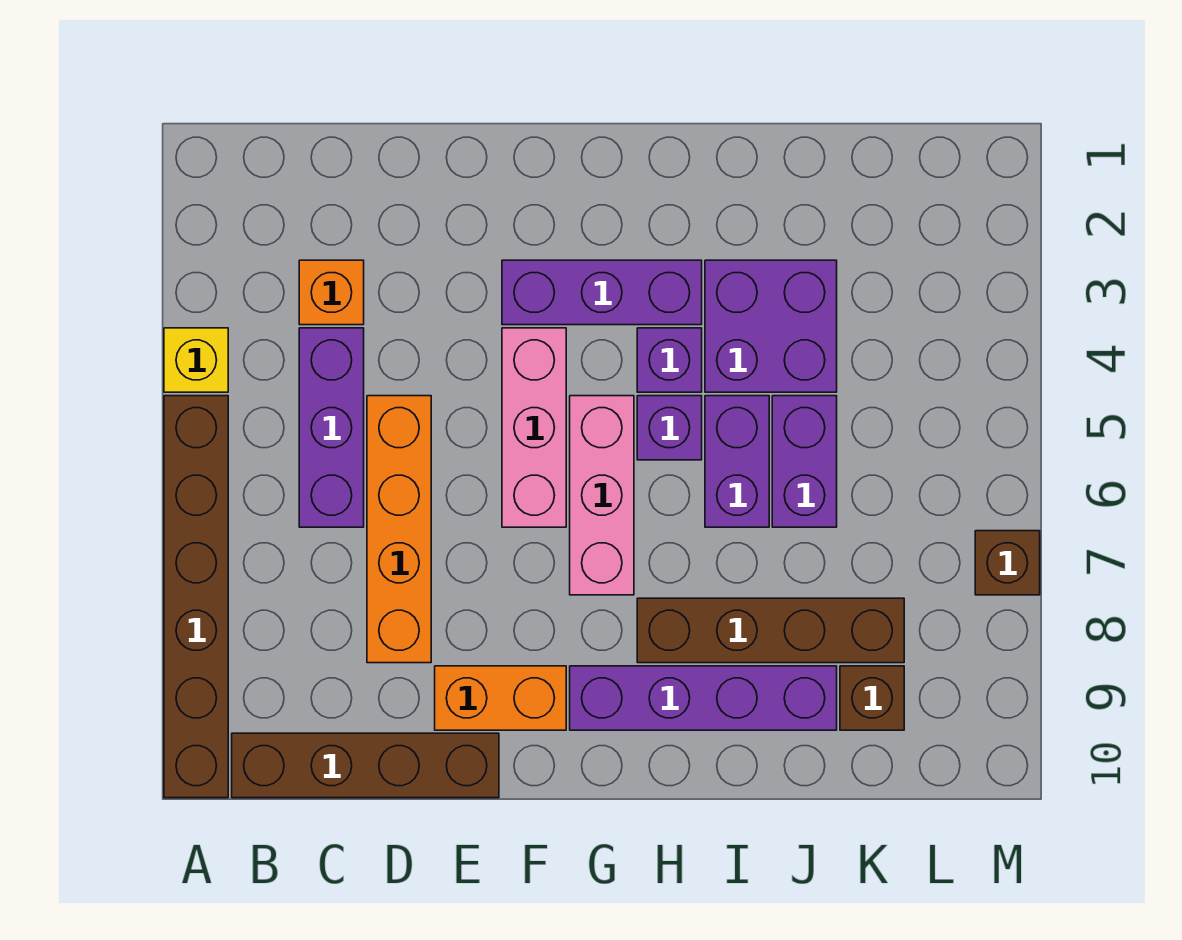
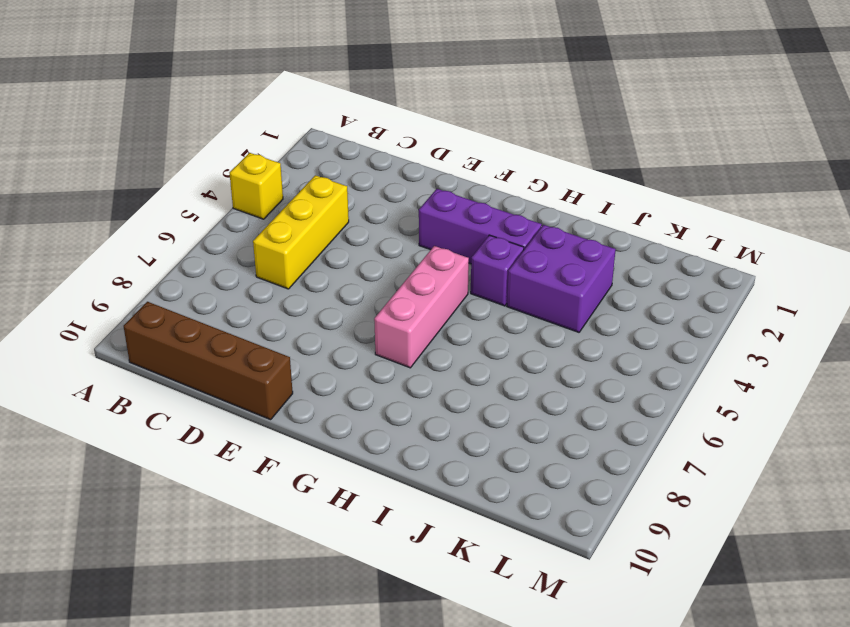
yellow brick C4:C6 level 1 -> purple brick C4:C6 level 1
none -> brown brick A5:A10 level 1
none -> orange brick C3 level 1
none -> orange brick D5:D8 level 1

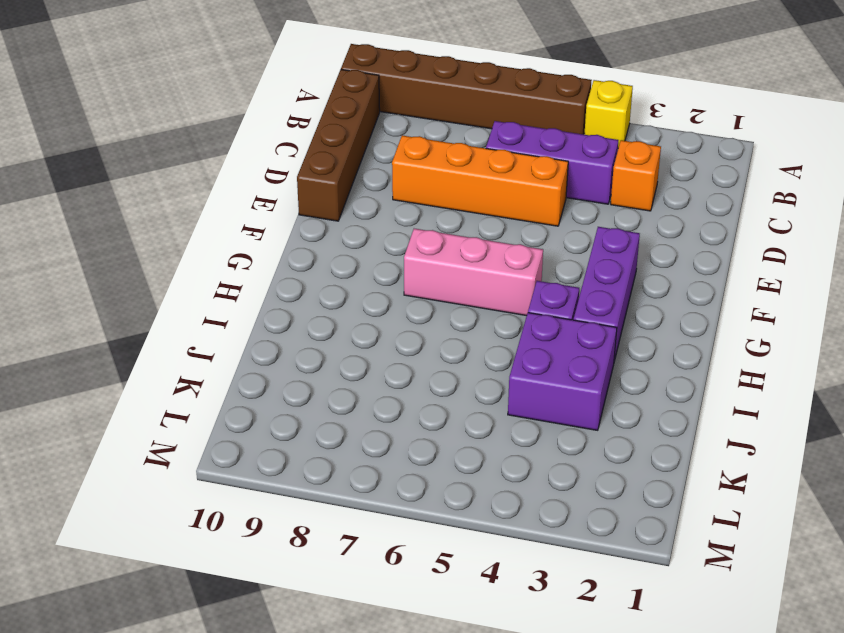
none -> orange brick E9:F9 level 1
none -> pink brick F4:F6 level 1
none -> purple brick G9:J9 level 1

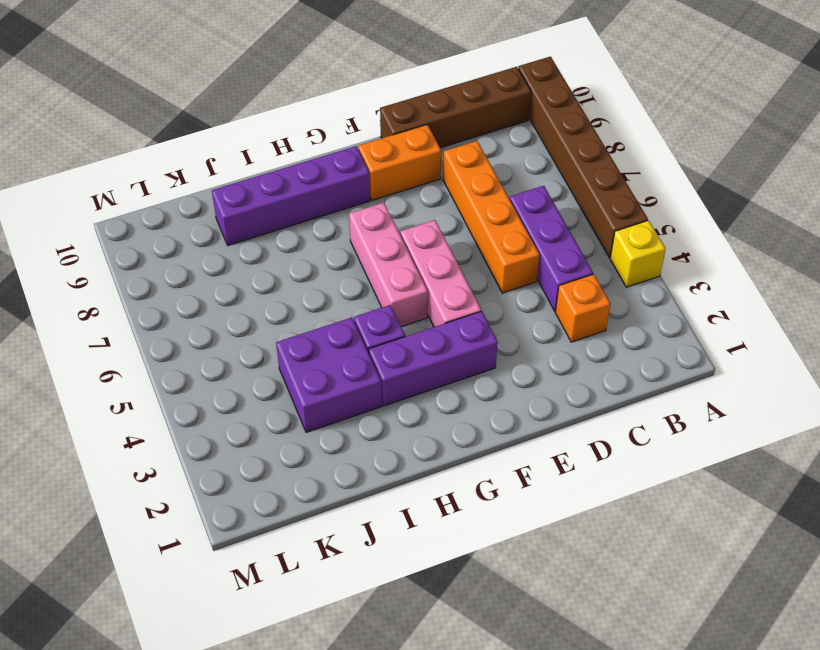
none -> purple brick H5 level 1
none -> brown brick H8:K8 level 1
none -> purple brick I5:I6 level 1

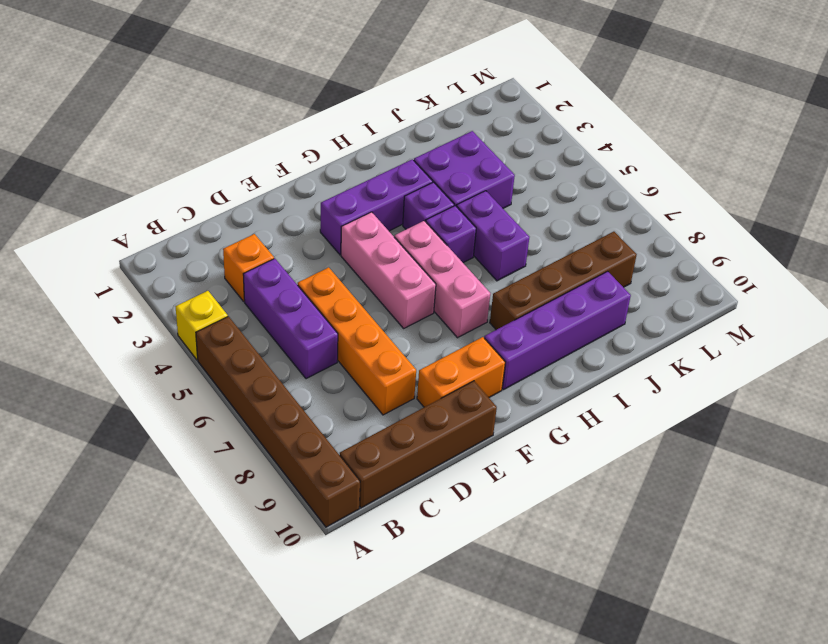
none -> purple brick J5:J6 level 1
none -> brown brick K9 level 1
none -> brown brick M7 level 1

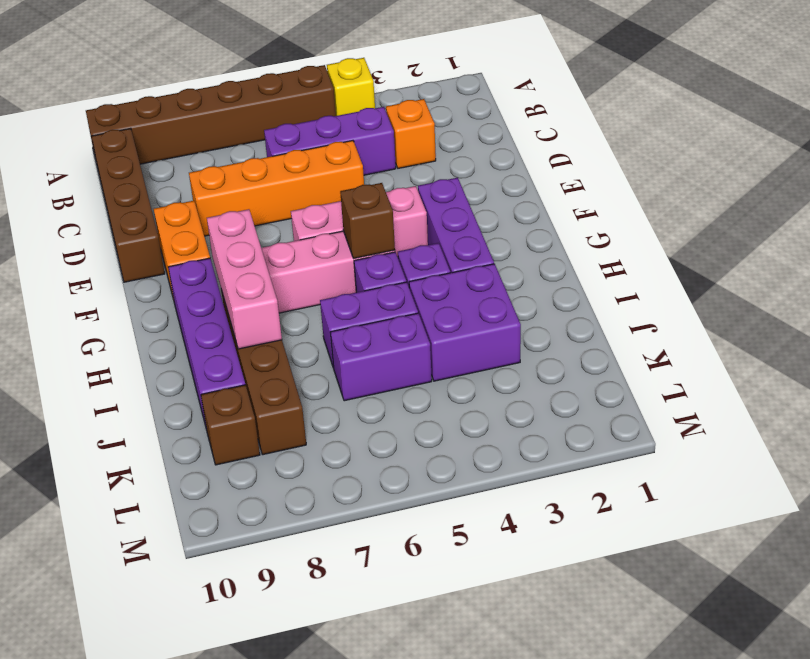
brown brick G5 level 2 -> brown brick M7 level 1
pink brick G8:I8 level 2 -> none

